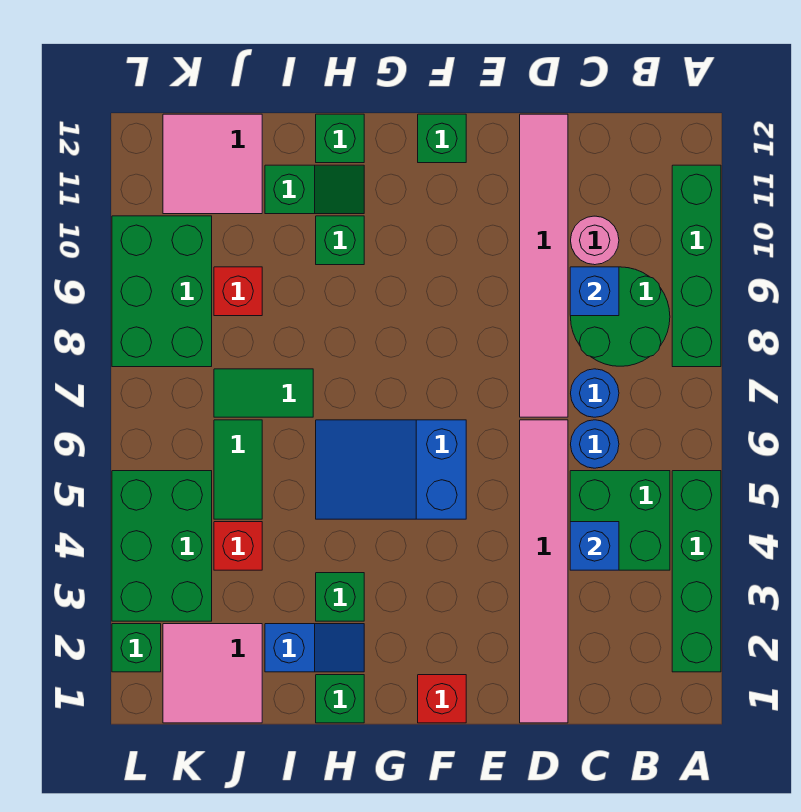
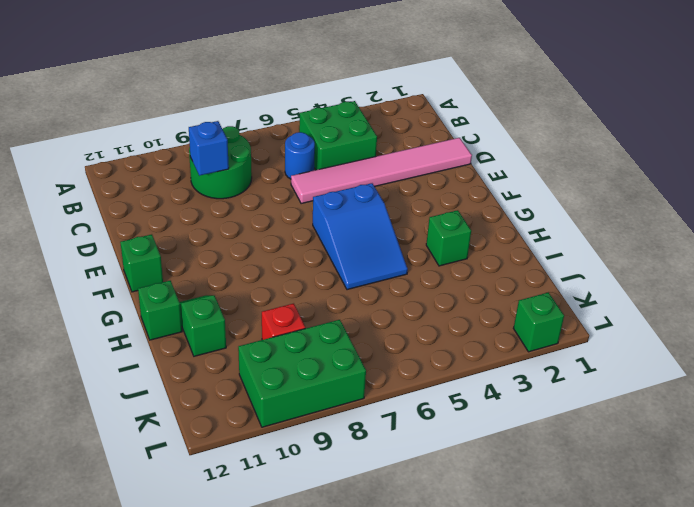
none -> green brick A2:A5 level 1
none -> green brick A8:A11 level 1
none -> blue round brick C7 level 1

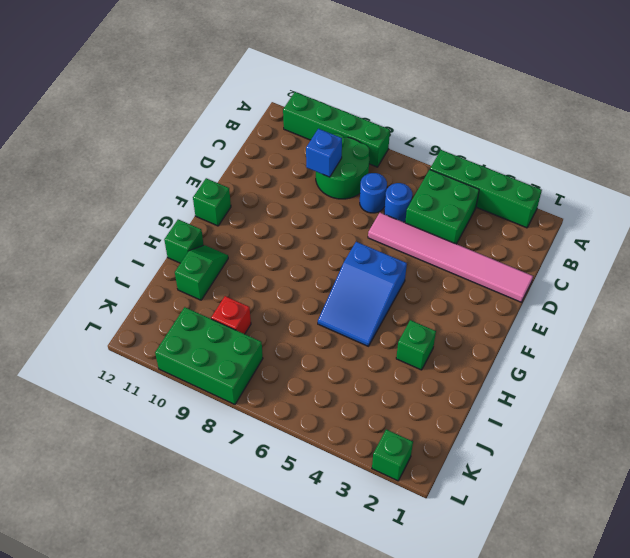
none -> pink round brick C10 level 1
none -> pink tile D7:D12 level 1
none -> red brick F1 level 1

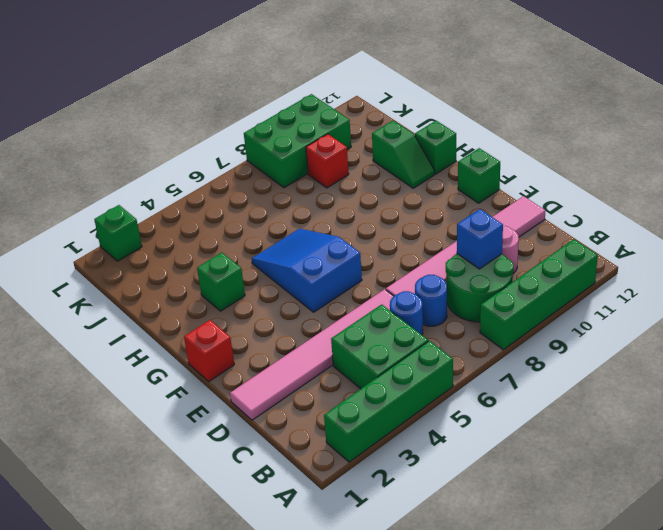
none -> green brick H1 level 1
none -> blue slope H2:I2 level 1 top I
none -> green brick H10 level 1

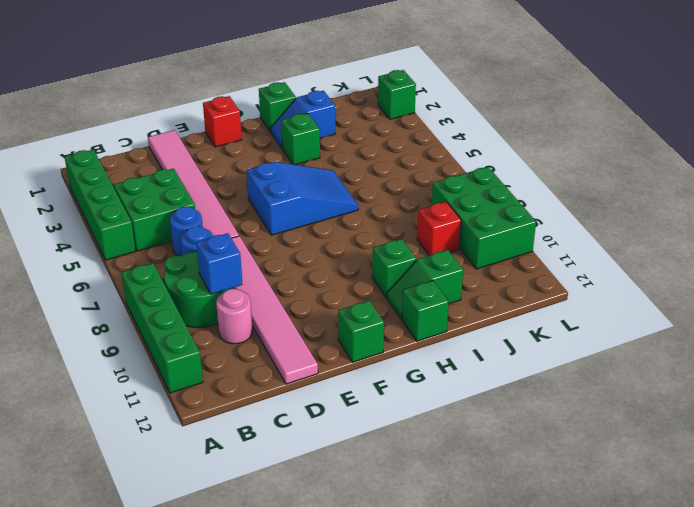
none -> green tile I7:J7 level 1
none -> pink tile J1:K2 level 1
none -> red brick J4 level 1

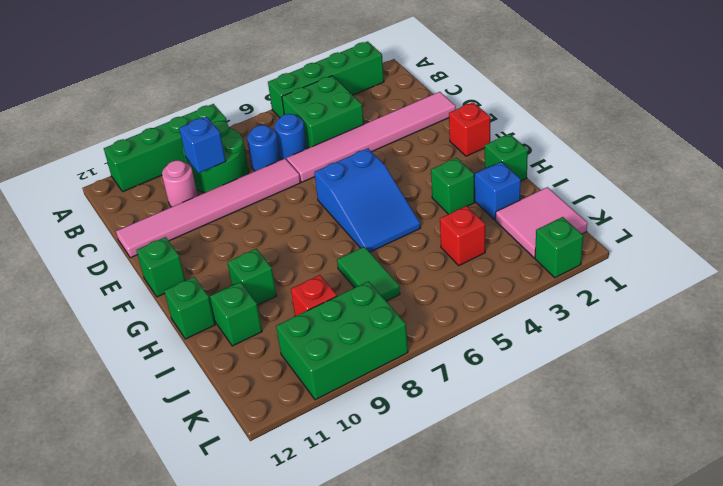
none -> green tile J5:J6 level 1
none -> pink tile J11:K12 level 1
none -> green brick K3:L5 level 1

